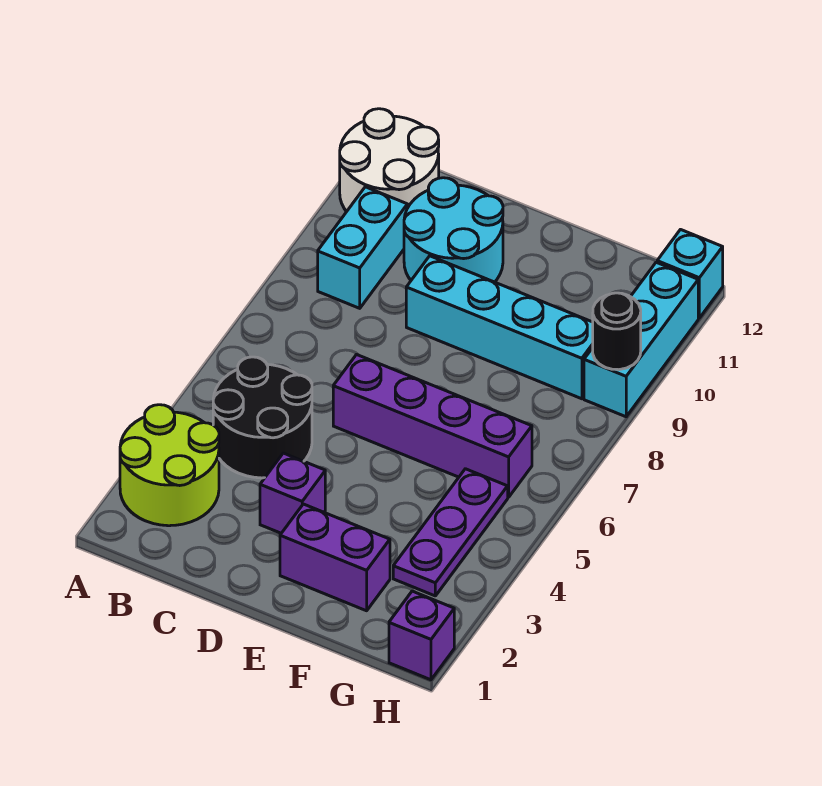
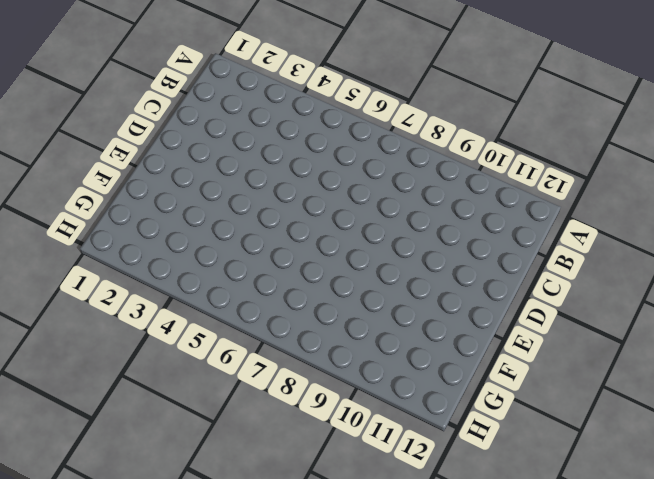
none -> lime round brick A2:B3 level 1
none -> white round brick A11:B12 level 1
none -> black round brick B4:C5 level 1

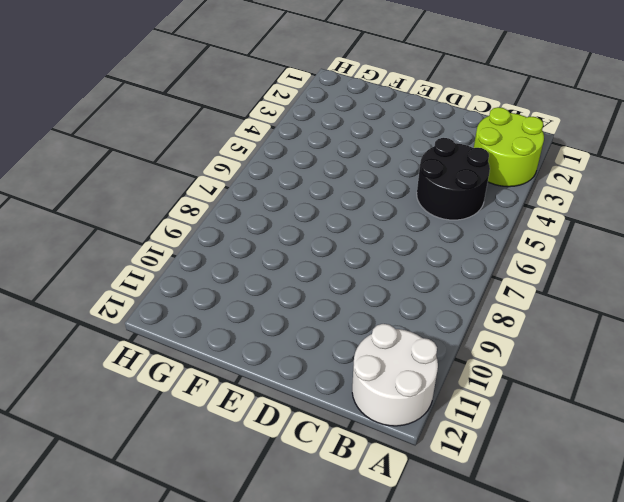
none -> cyan brick B9:B10 level 1
none -> cyan round brick C10:D11 level 1
none -> purple brick D3 level 1

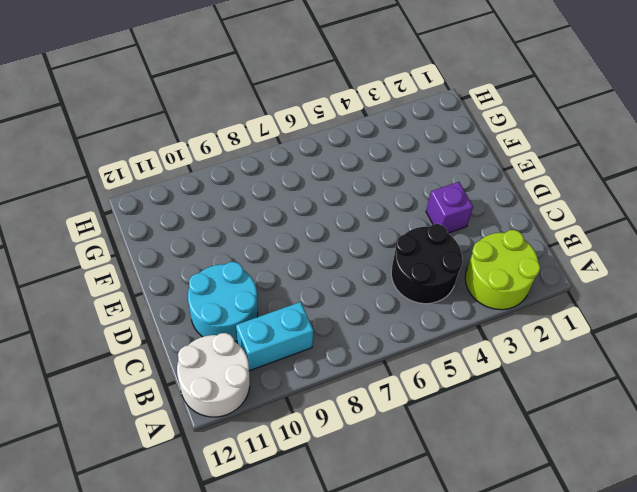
none -> purple brick D6:G6 level 1
none -> cyan brick D9:G9 level 1
none -> purple brick E2:F2 level 1

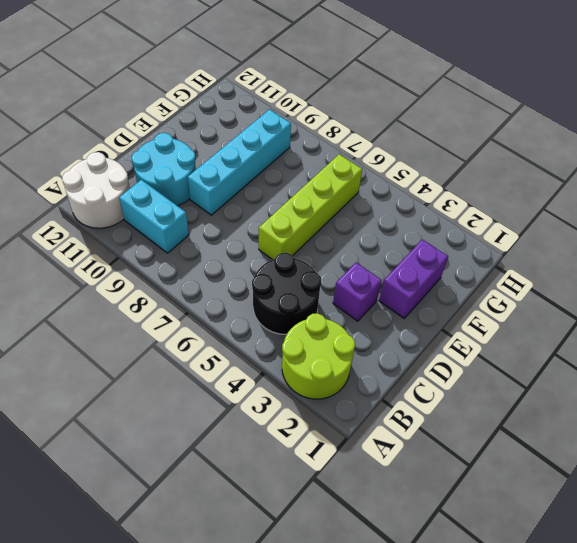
lime brick D6:G6 level 1 -> purple brick D6:G6 level 1
none -> purple plate G3:G5 level 1
none -> purple brick H1 level 1
none -> cyan brick H9:H11 level 1

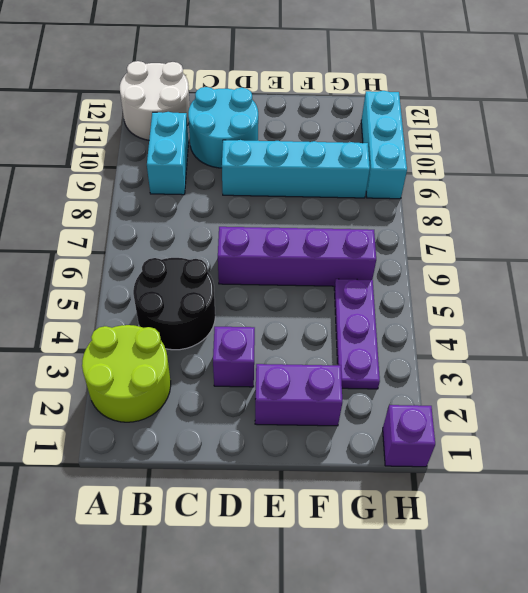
none -> cyan brick H12 level 1
none -> black round brick H9 level 2

